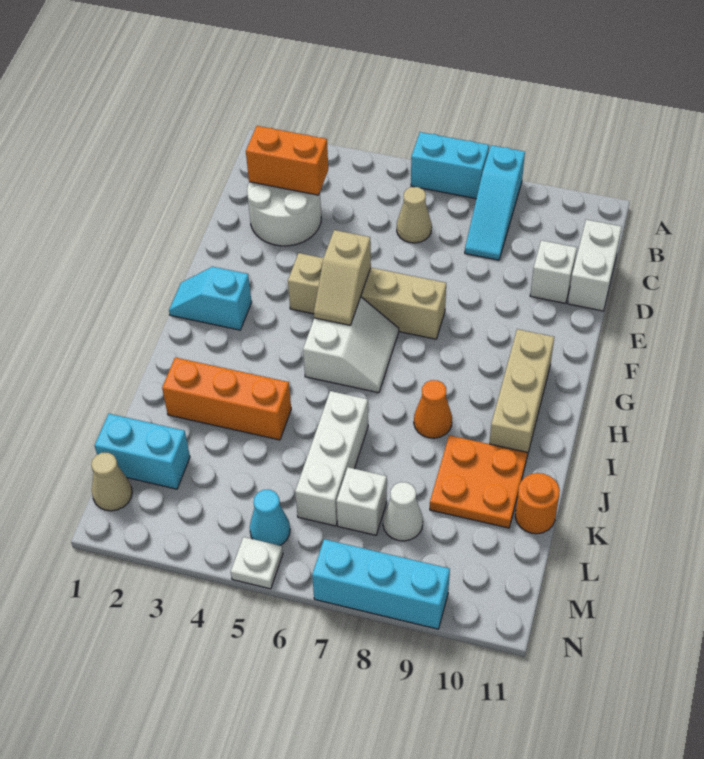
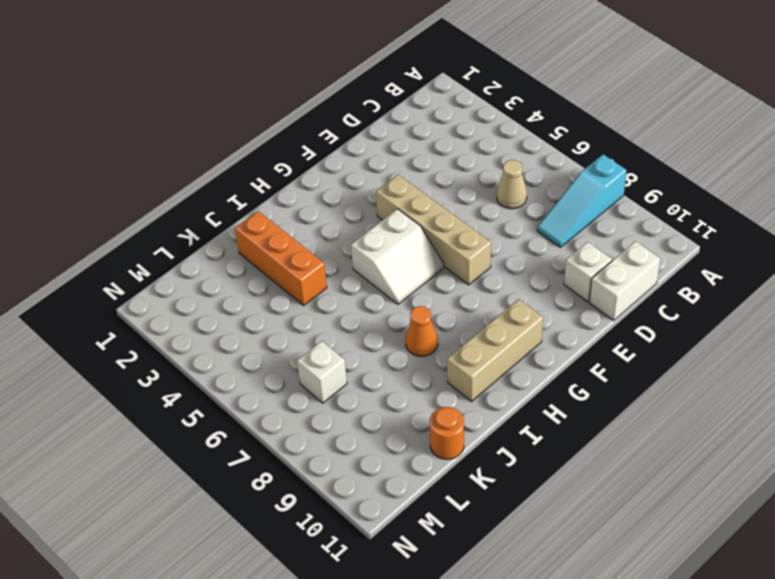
none -> cyan brick A6:A7 level 1
none -> white round brick C2:D3 level 1
none -> cyan slope G1:G2 level 1 top 2

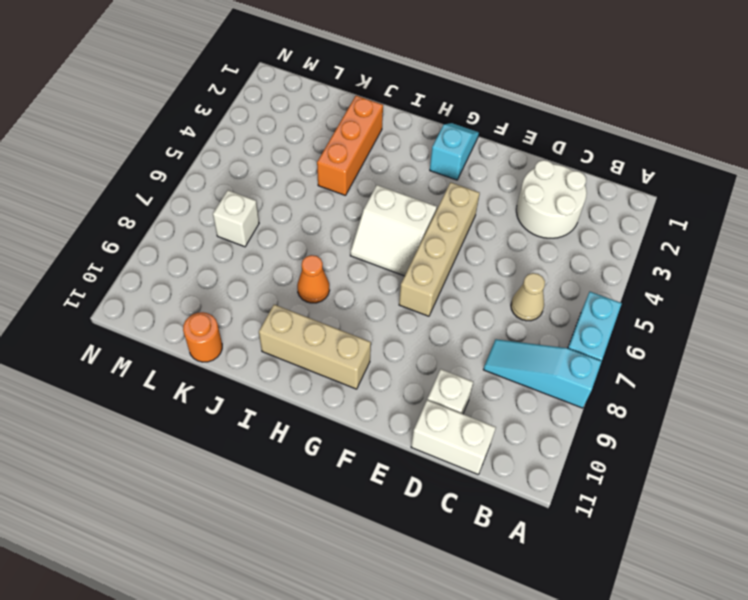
none -> white brick J6:L6 level 1
none -> orange plate J9:K10 level 1
none -> cyan brick L1:L2 level 1

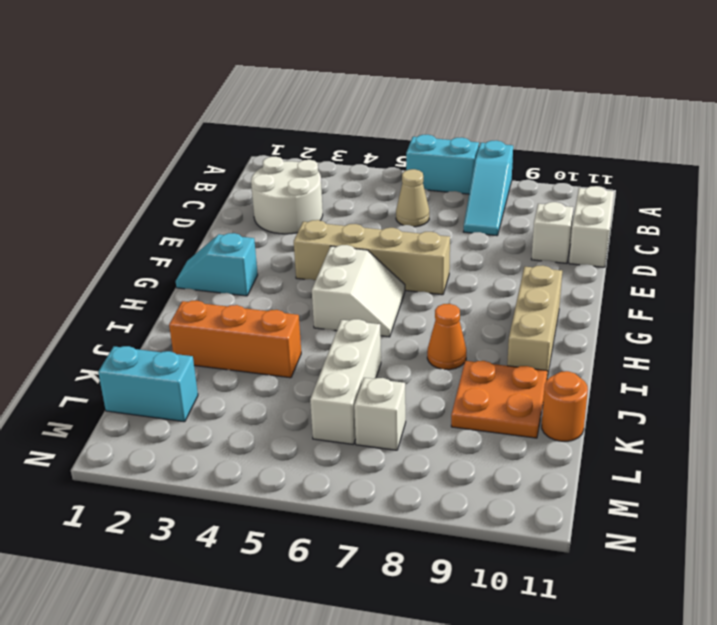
none -> white cone L8 level 1
none -> tan cone M1 level 1
none -> cyan cone M5 level 1

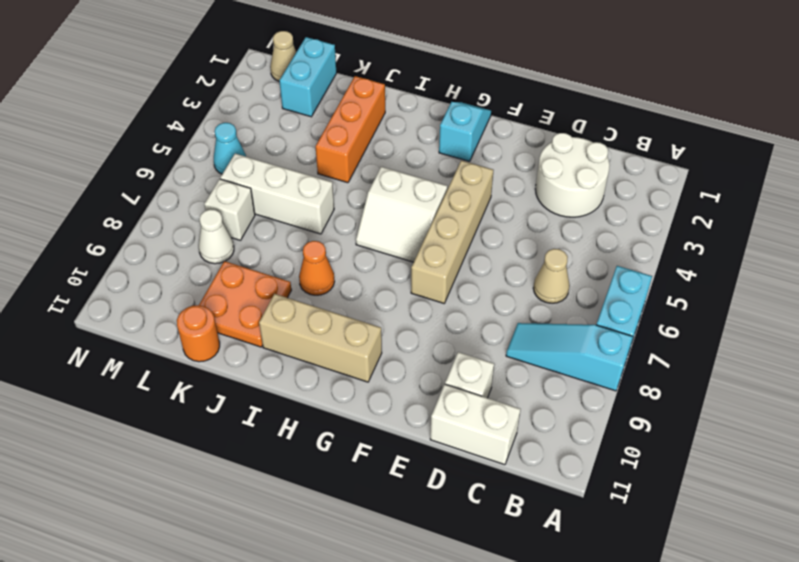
none -> white plate N5 level 1
none -> cyan brick N7:N9 level 1
none -> orange brick C2:C3 level 2

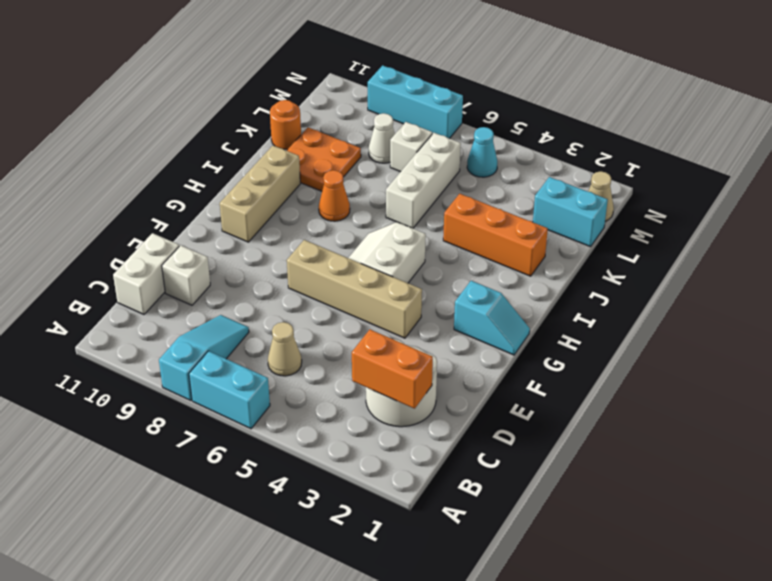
none -> white plate N5 level 1
none -> tan slope F5:G5 level 2 top F

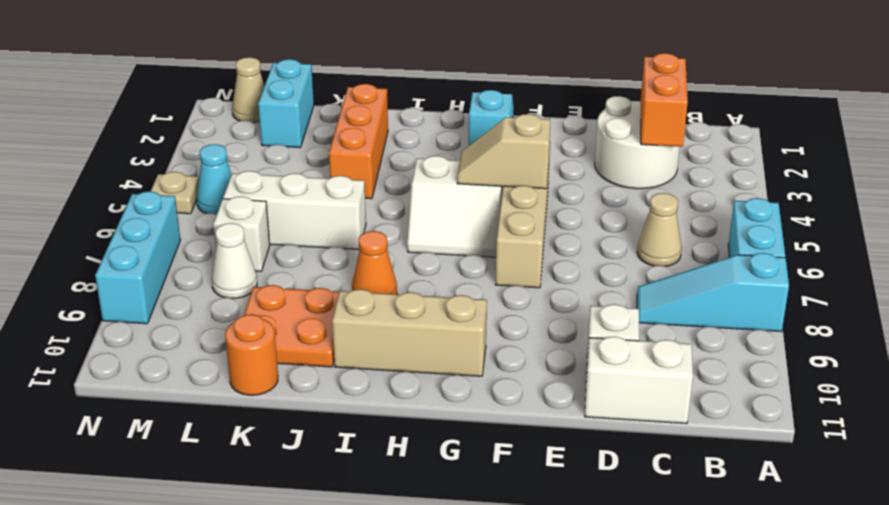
tan plate N5 level 1 -> white plate N5 level 1

